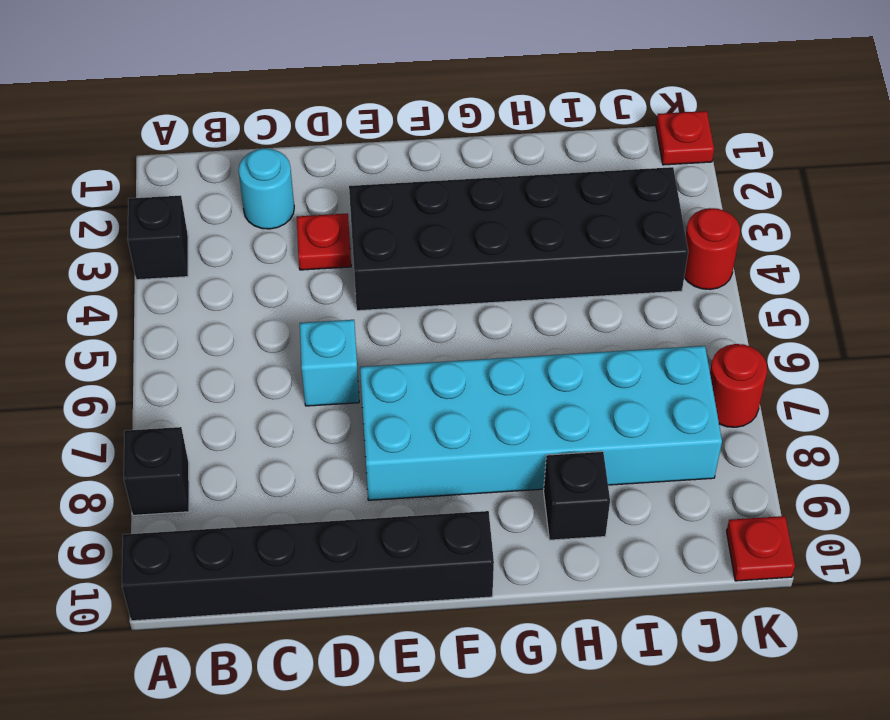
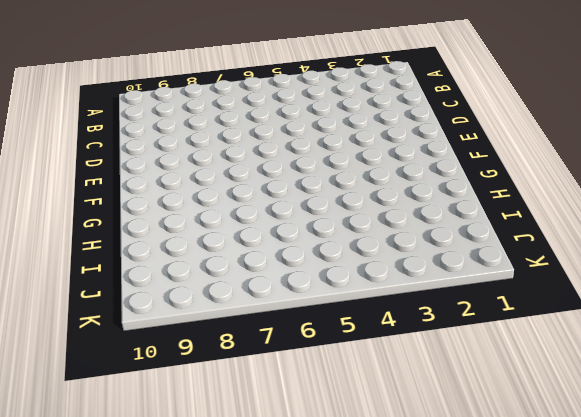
none -> black brick A3 level 1
none -> black brick A8 level 1
none -> black brick A10:F10 level 1

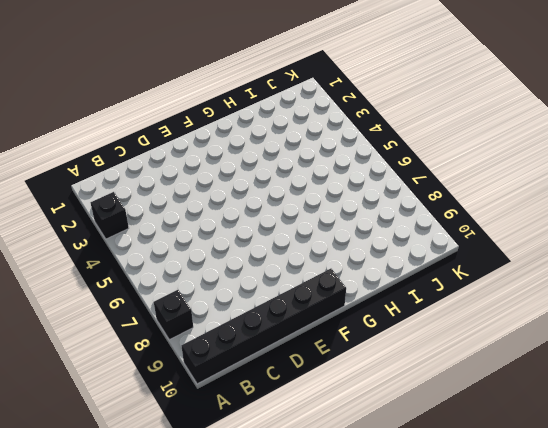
none -> cyan round brick C2 level 1
none -> red plate D3 level 1
none -> cyan brick D6 level 1

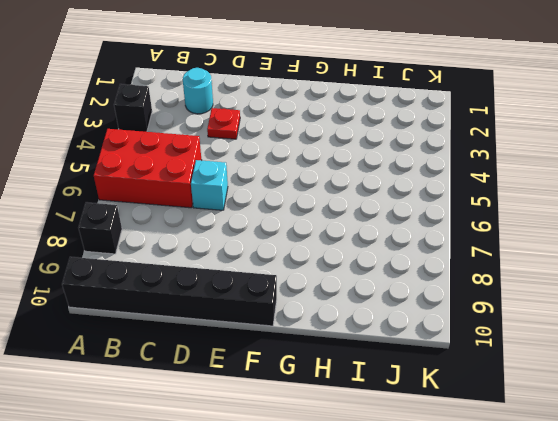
red brick A5:C6 level 1 -> none
none -> black brick E3:J4 level 1
none -> cyan brick E7:J8 level 1
none -> black brick H9 level 1

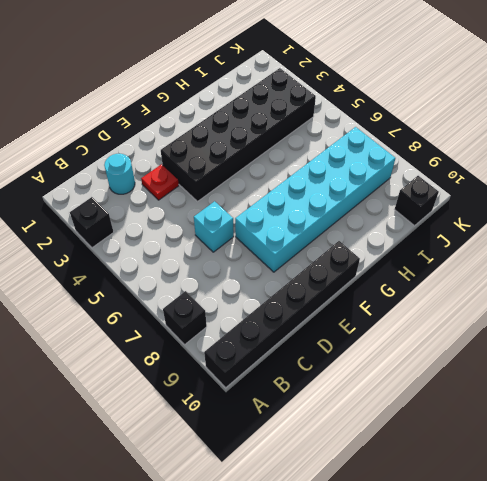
black brick J10 level 1 -> black brick H9 level 1
none -> red plate K1 level 1
none -> red round brick K4 level 1
none -> red round brick K7 level 1

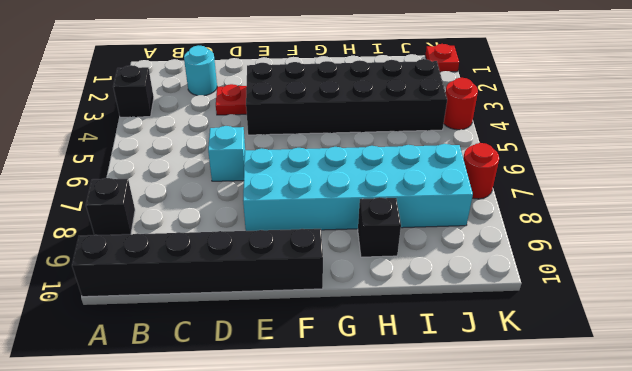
none -> red plate K10 level 1

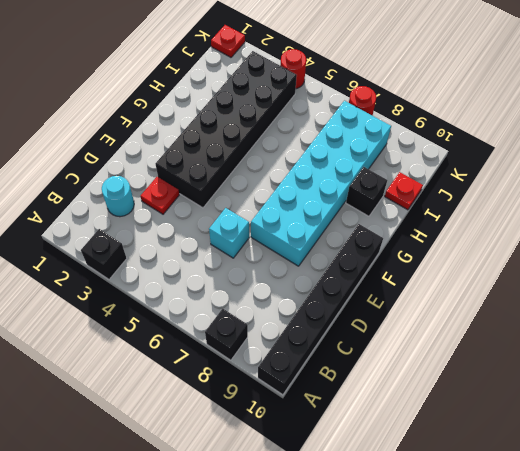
red plate I10 level 1 -> red plate K10 level 1

